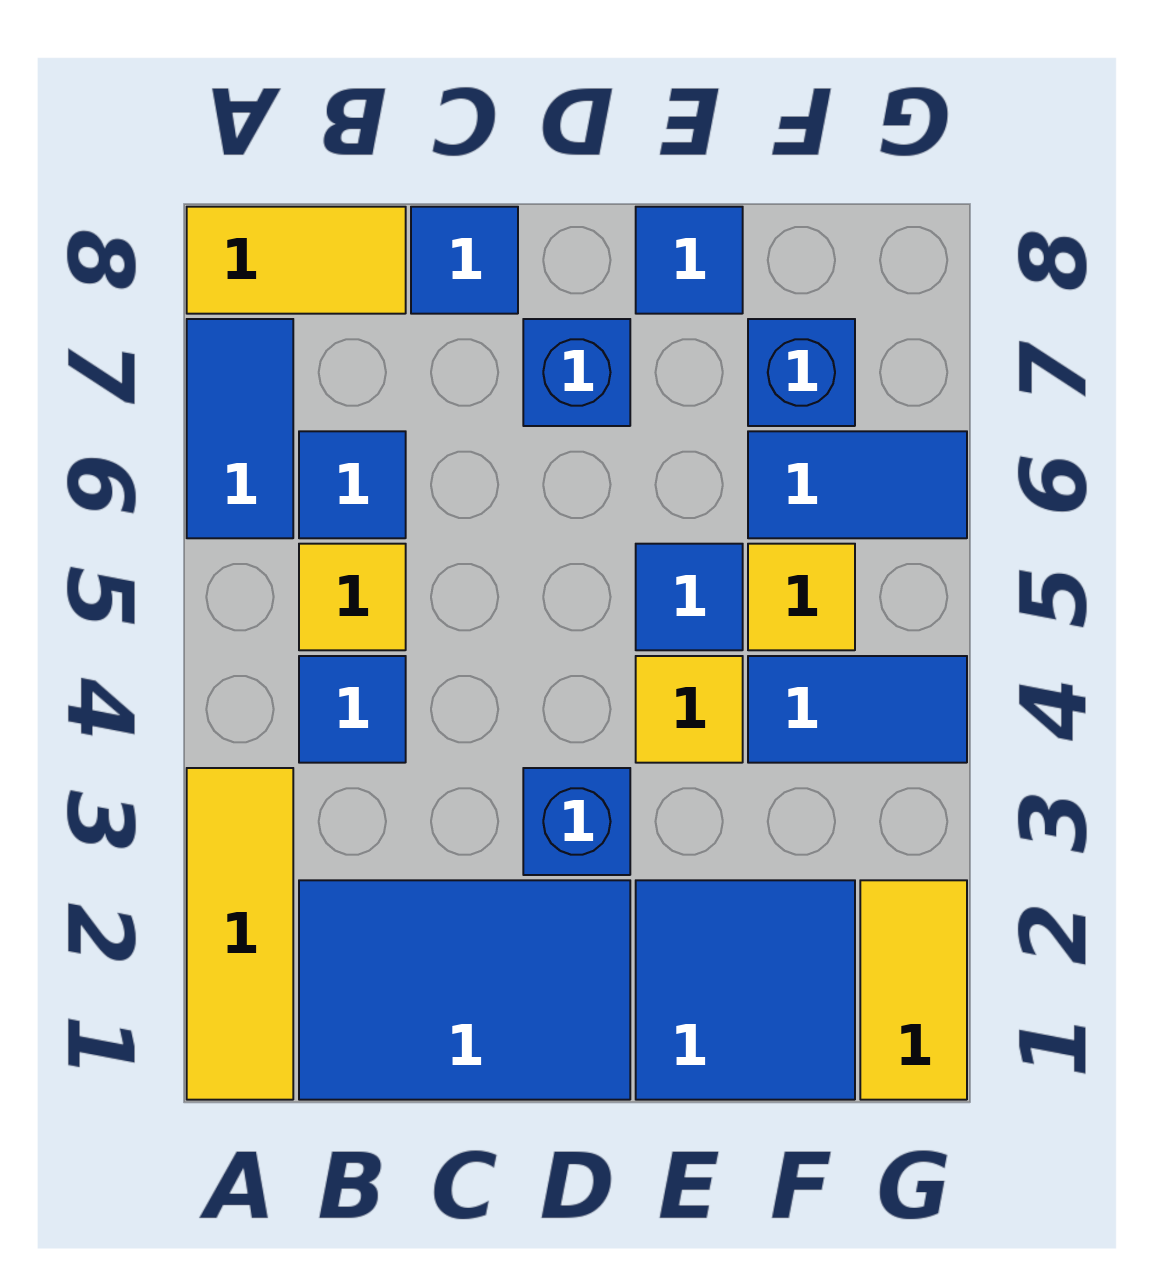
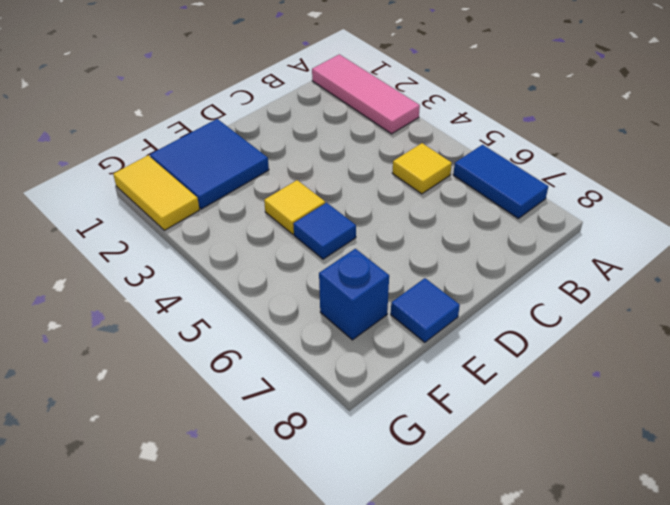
pink tile A1:A3 level 1 -> yellow tile A1:A3 level 1
none -> yellow tile A8:B8 level 1
none -> blue tile B1:D2 level 1
none -> blue tile B4 level 1

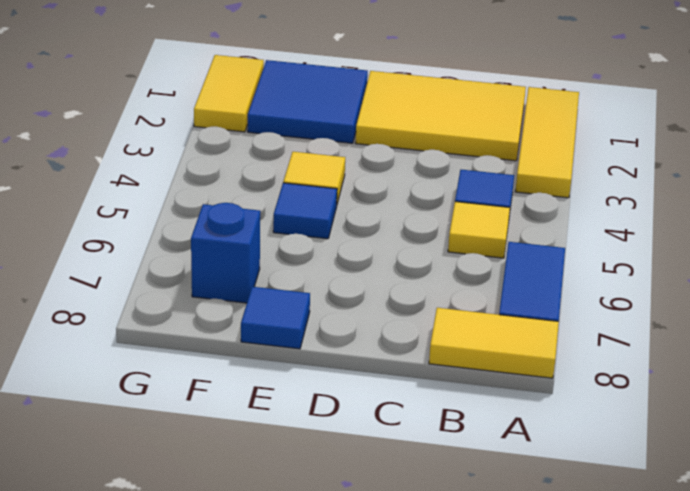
yellow tile B1:D2 level 1 -> blue tile B1:D2 level 1
none -> blue tile B6 level 1
none -> blue tile C8 level 1
none -> blue brick D3 level 1

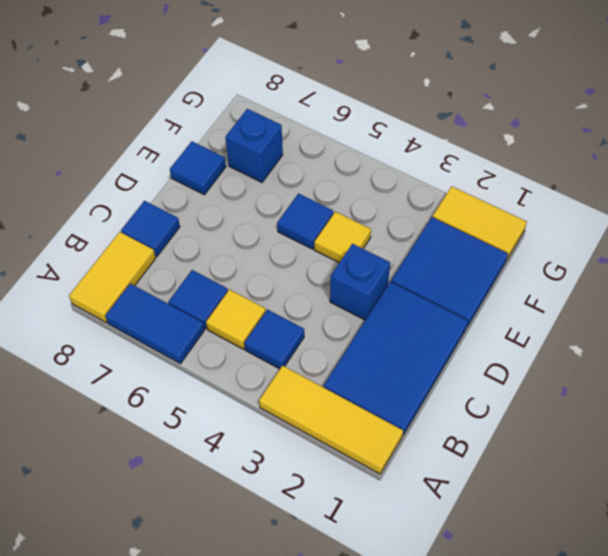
none -> blue brick D7 level 1
none -> blue tile F4:G4 level 1
none -> yellow tile F5 level 1

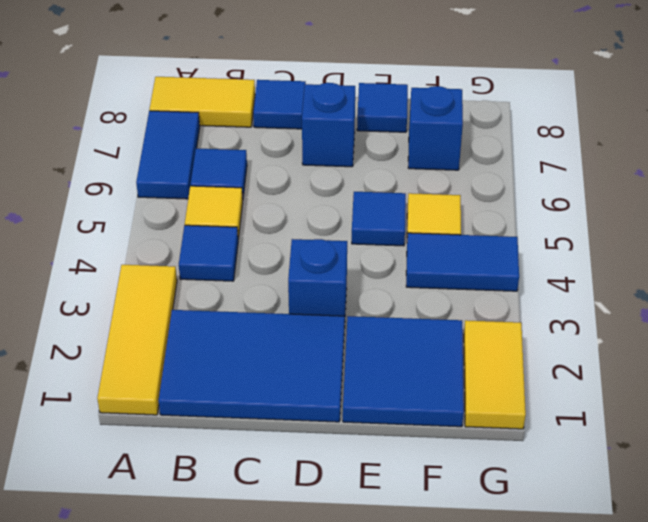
none -> yellow tile E4 level 1
none -> blue tile F6:G6 level 1

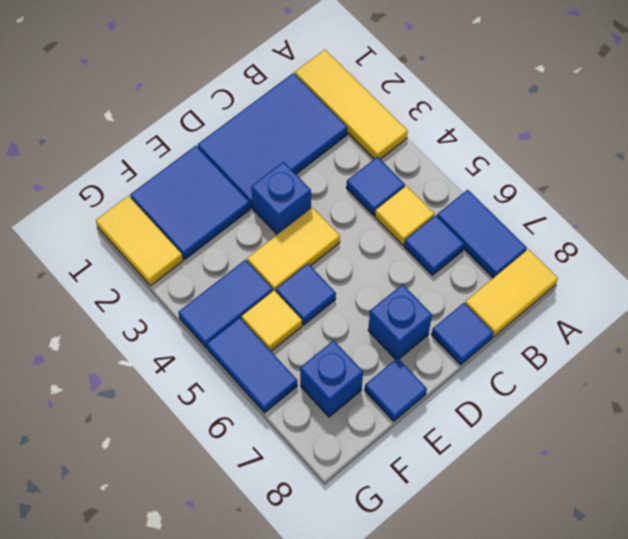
yellow tile D4:E4 level 1 -> yellow tile E4 level 1
blue tile G5:G6 level 1 -> blue tile F6:G6 level 1

